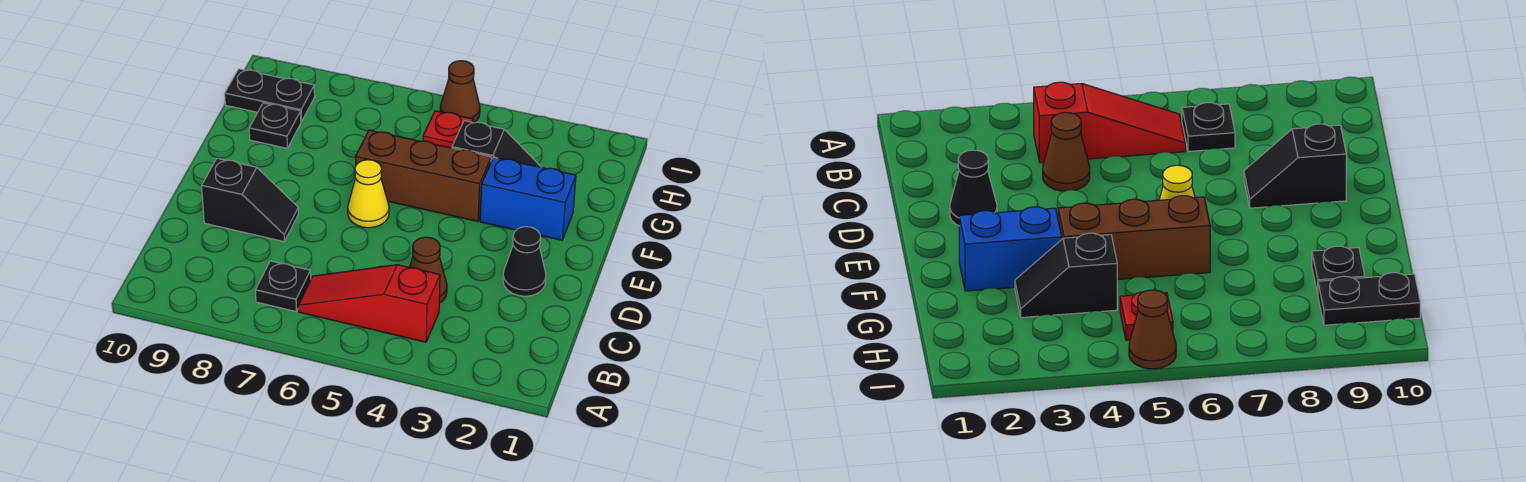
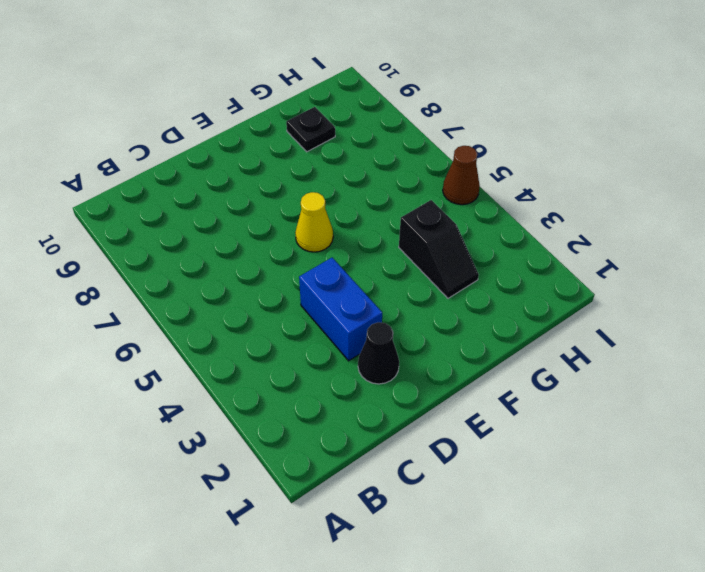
blue brick D3:D4 level 1 -> blue brick F2:F3 level 1
none -> red slope B4:B6 level 1 top 4
none -> black plate B7 level 1
none -> brown cone C4 level 1

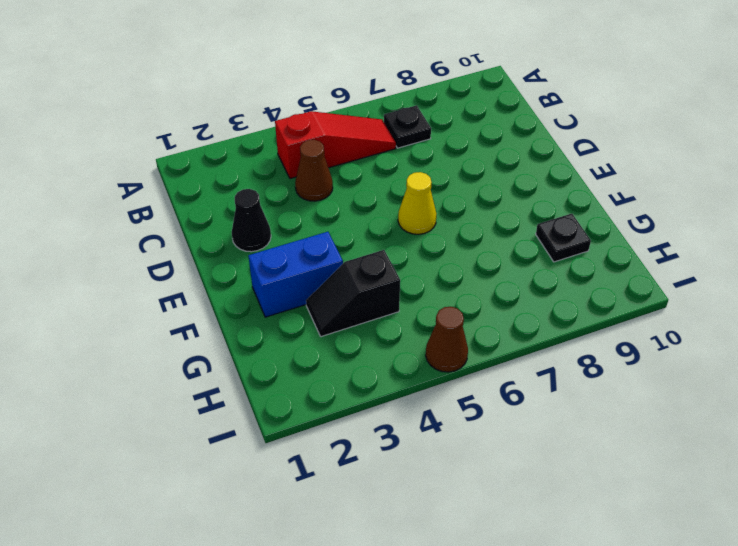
none -> black slope D8:D9 level 1 top 9
none -> brown brick F4:F6 level 1
none -> red plate H5 level 1

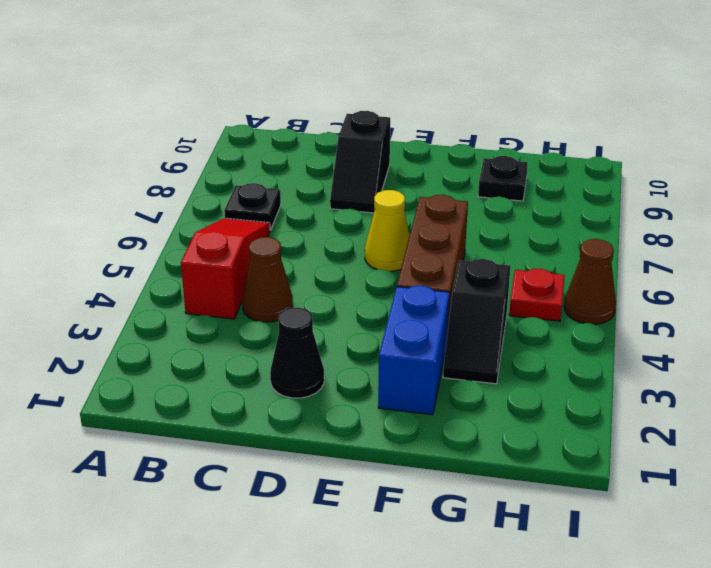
none -> black plate H9:H10 level 1

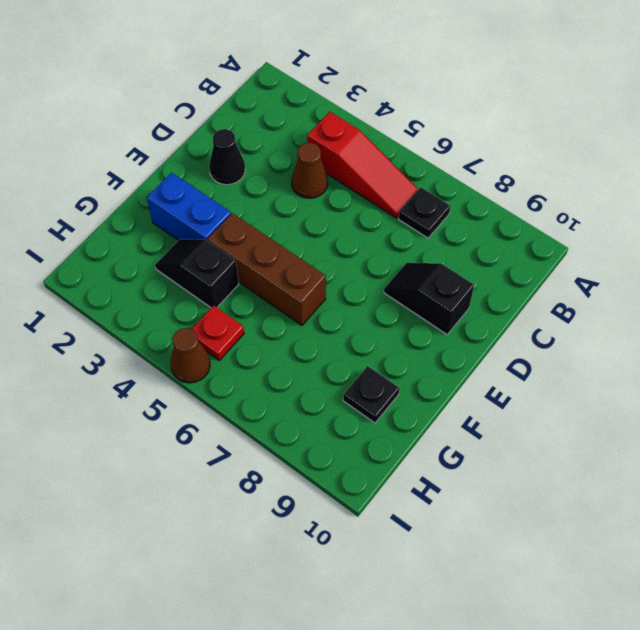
none -> yellow cone E6 level 1
none -> black plate H9:H10 level 1

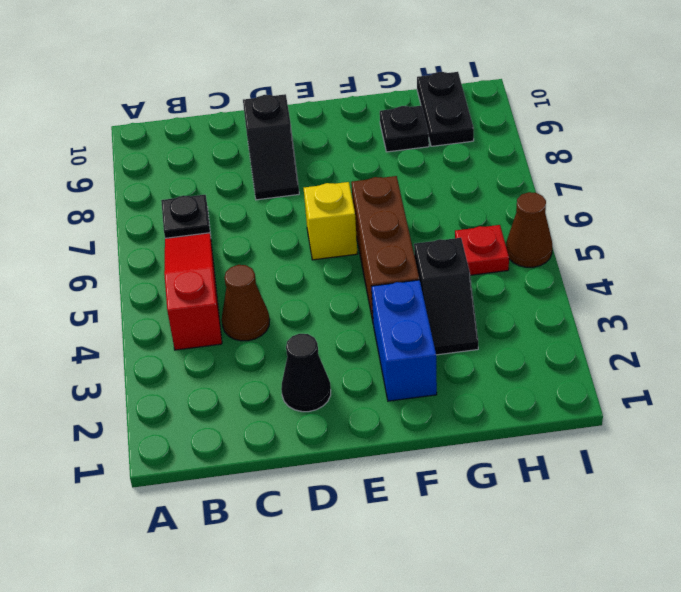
yellow brick E6 level 1 -> yellow cone E6 level 1

